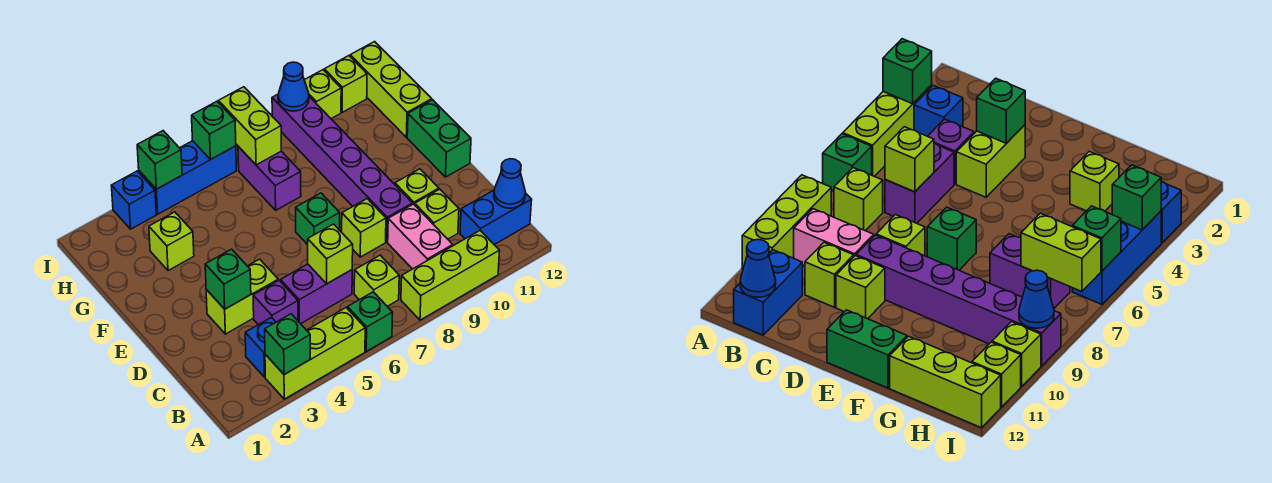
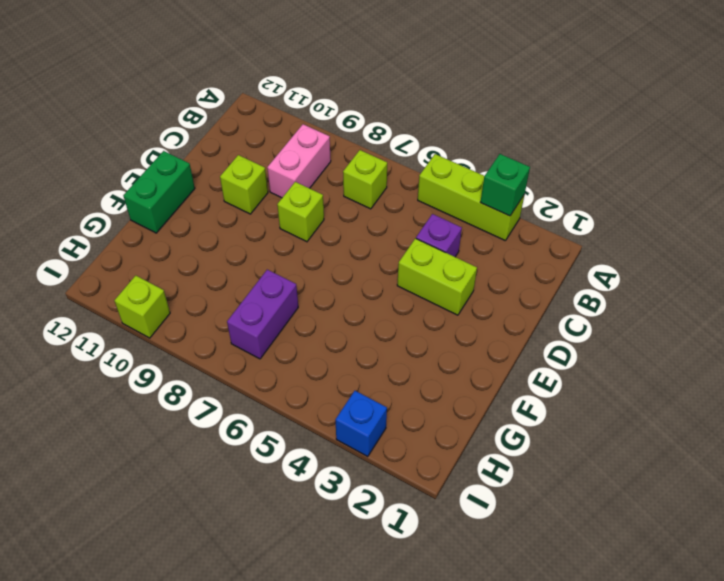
none -> green brick A6 level 1
none -> lime brick A8:A10 level 1
none -> blue brick B3 level 1
none -> blue brick B11:B12 level 1

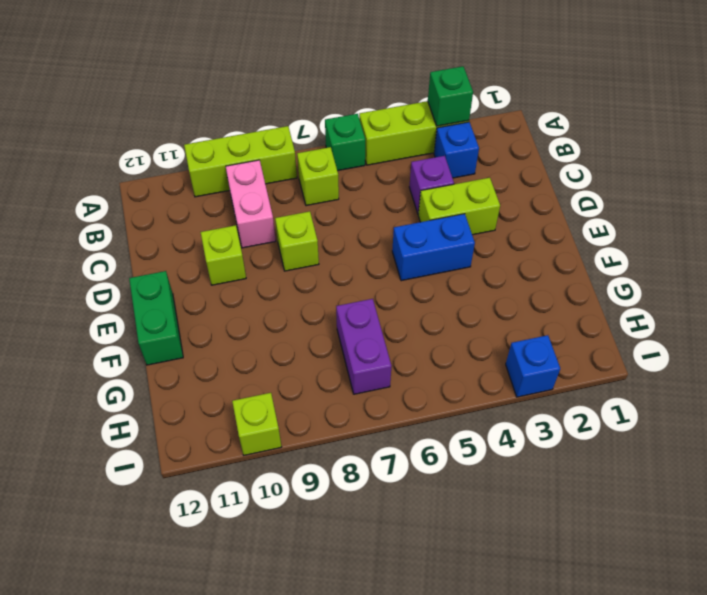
blue brick E4:E5 level 1 -> blue brick B11:B12 level 1
none -> purple brick C5:C6 level 1
none -> lime brick C10 level 1
none -> purple brick D9:I9 level 1
none -> green brick E7 level 1

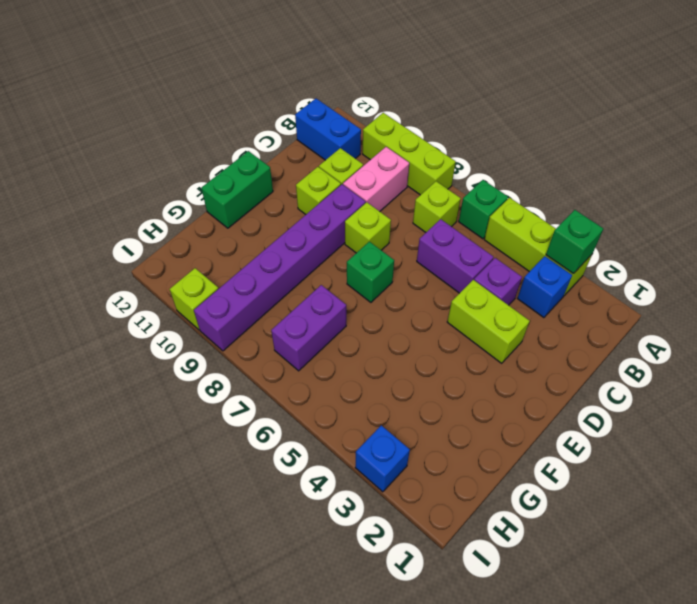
none -> lime brick G3 level 1
none -> lime brick G12:I12 level 1
none -> blue brick I4:I6 level 1
none -> lime brick I11 level 1

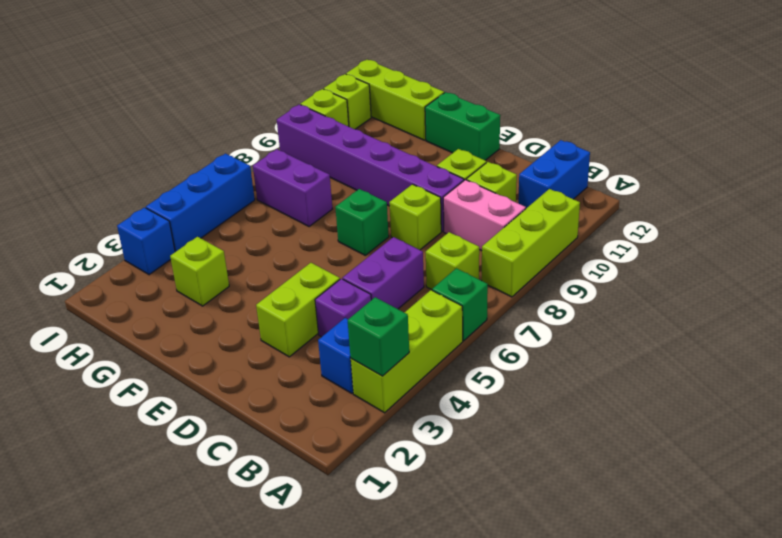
none -> blue cone B12 level 2
none -> lime brick C6 level 2
none -> green brick D3 level 2
none -> lime brick H7:I7 level 2

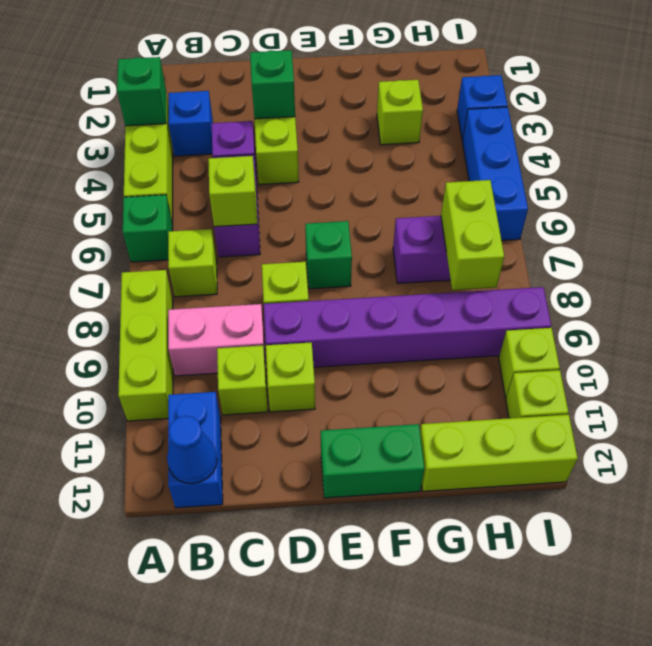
lime brick H7:H8 level 2 -> lime brick H7:I7 level 2
none -> green brick I4 level 2
none -> green brick I6 level 2
none -> blue cone I9 level 2

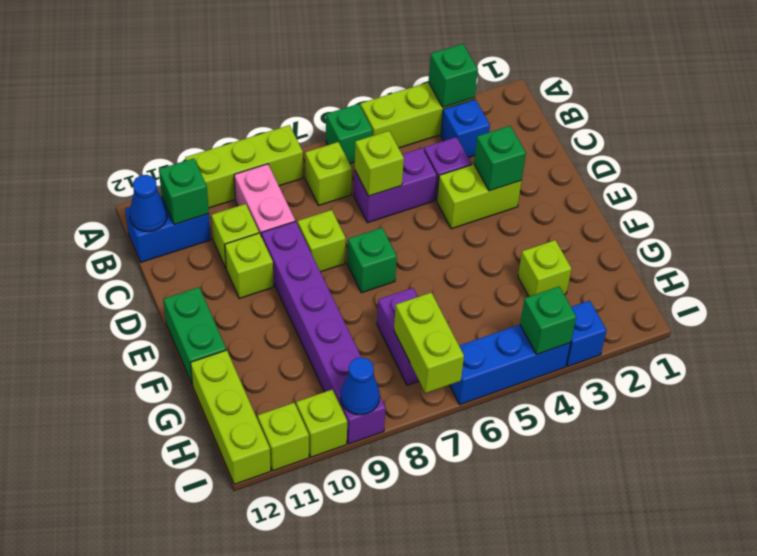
green brick B11 level 2 -> green brick I6 level 2

